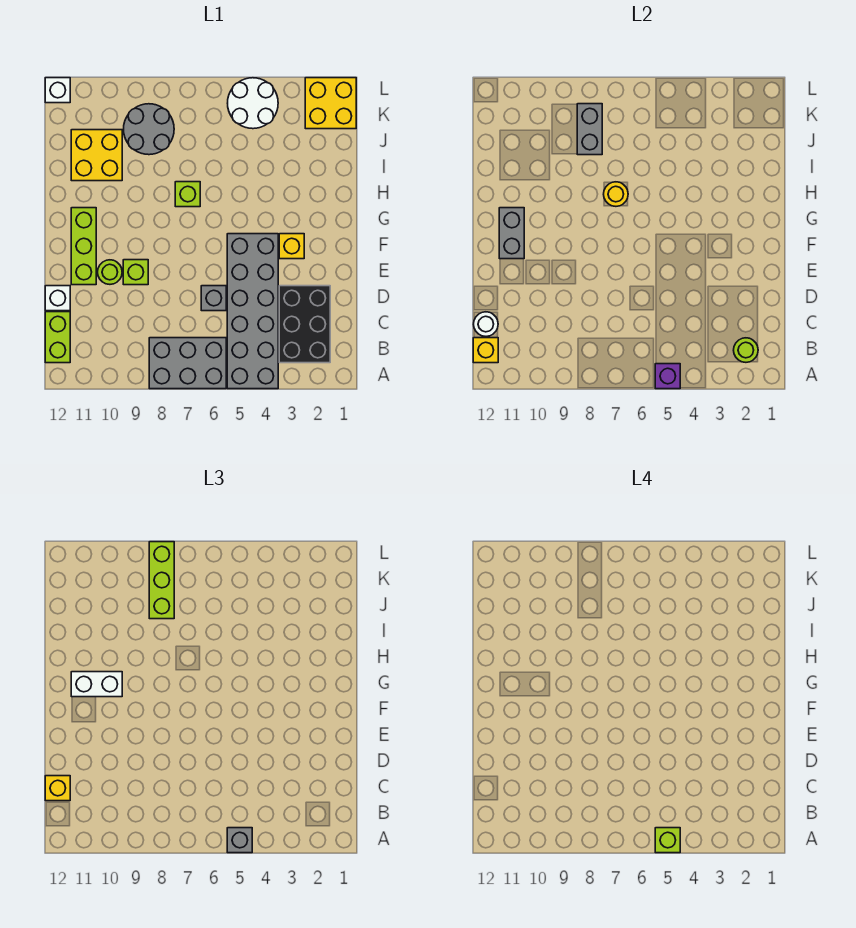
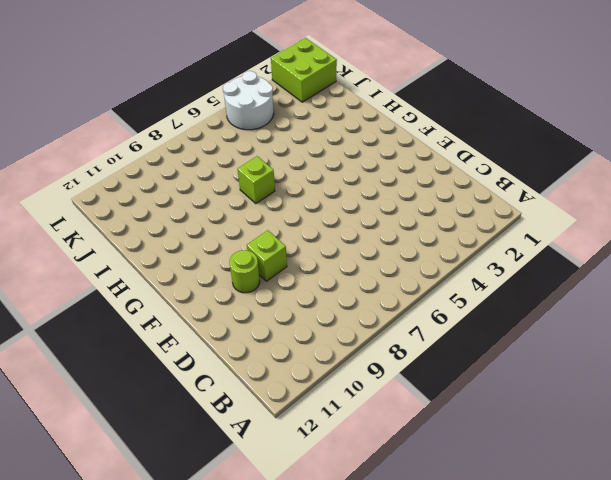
lime brick K1:L2 level 1 -> yellow brick K1:L2 level 1
none -> grey brick A4:F5 level 1
none -> grey brick A6:B8 level 1
none -> black brick B2:D3 level 1

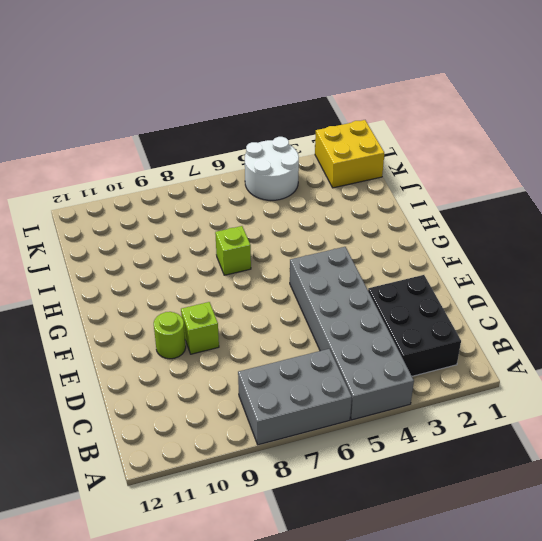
none -> lime brick B12:C12 level 1
none -> grey brick D6 level 1
none -> white brick D12 level 1

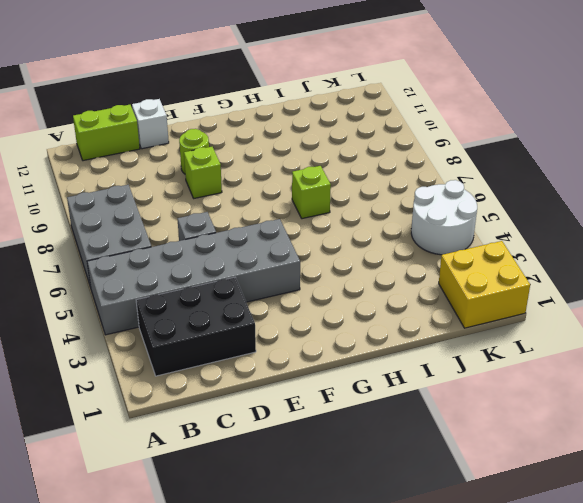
none -> lime brick E11:G11 level 1
none -> yellow brick F3 level 1
none -> yellow brick I10:J11 level 1

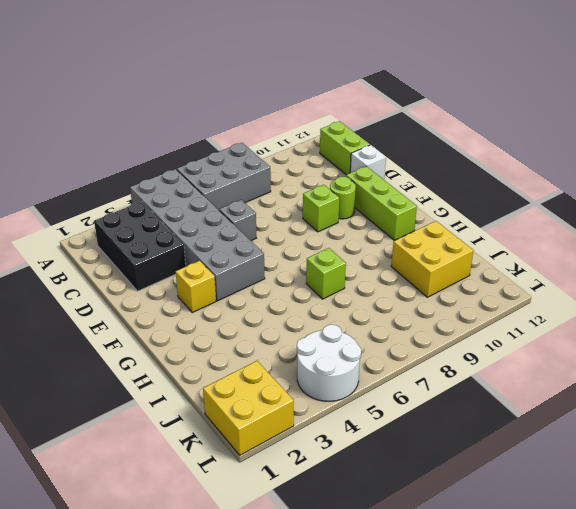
none -> grey round brick J8:K9 level 1
none -> white brick L12 level 1
none -> purple brick A5 level 2

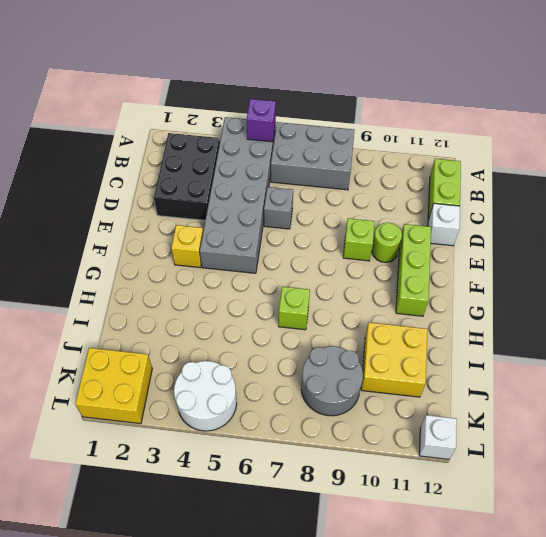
none -> lime round brick B2 level 2
none -> yellow brick B12 level 2
none -> white round brick C12 level 2

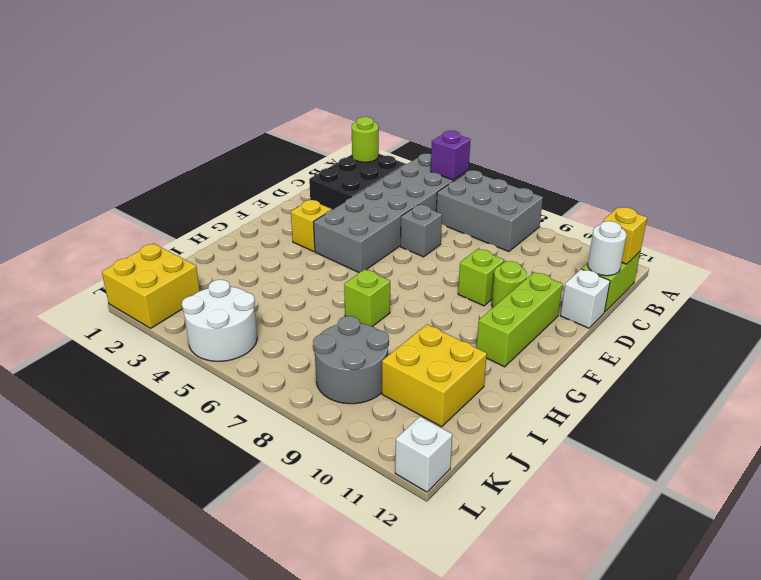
none -> grey brick F11:G11 level 2
none -> yellow round brick H7 level 2
none -> grey brick J8:K8 level 2

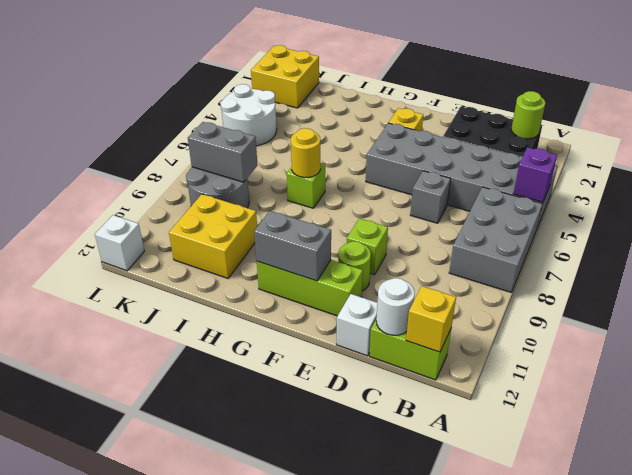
none -> grey brick A5 level 3
none -> yellow brick C12 level 3
none -> white brick G10:G11 level 3

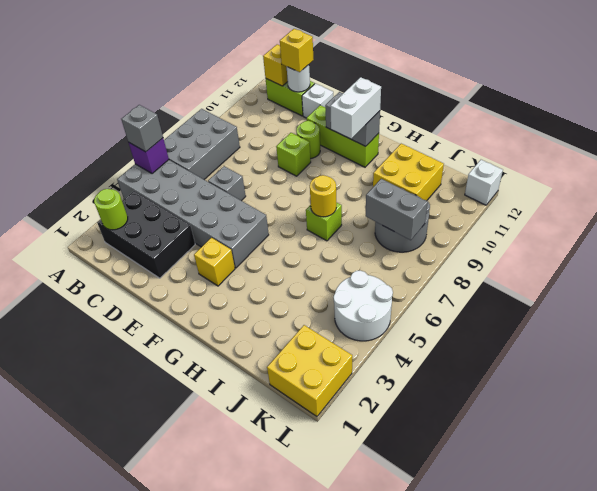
none -> lime brick J8:L8 level 3
none -> lime brick A5 level 4

